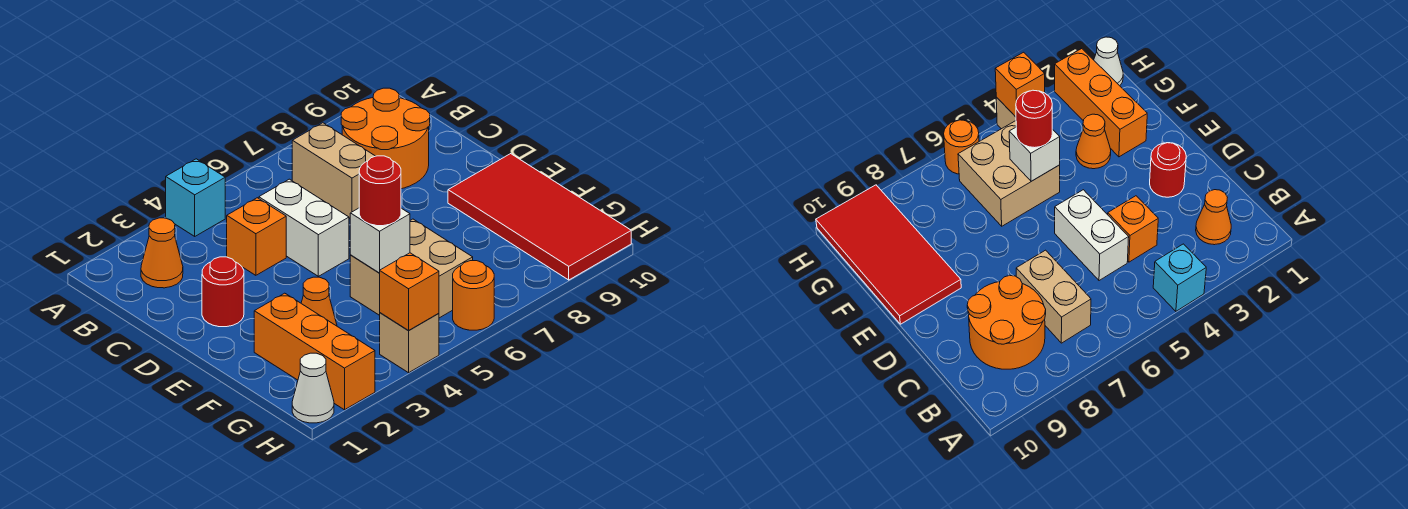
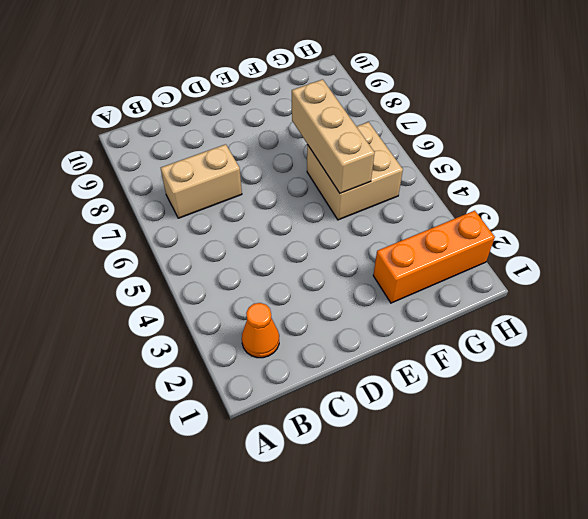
tan brick F5:F7 level 2 -> white brick F5 level 2
none -> cyan brick A4 level 1
none -> orange round brick B8:C9 level 1
none -> orange brick C4 level 1

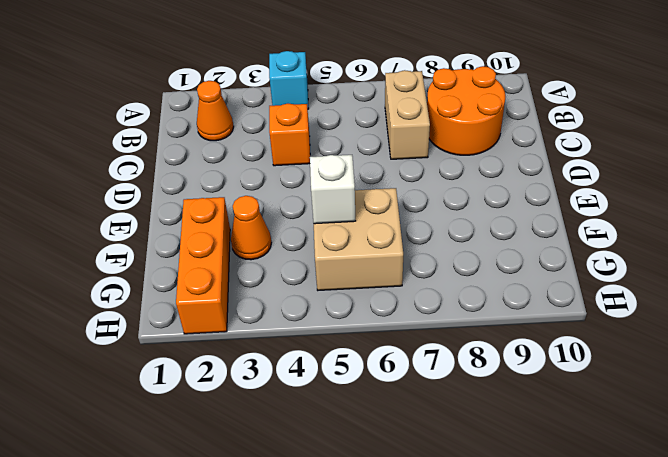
none -> white brick C5:D5 level 1
none -> red round brick D2 level 1
none -> red tile E9:H10 level 1

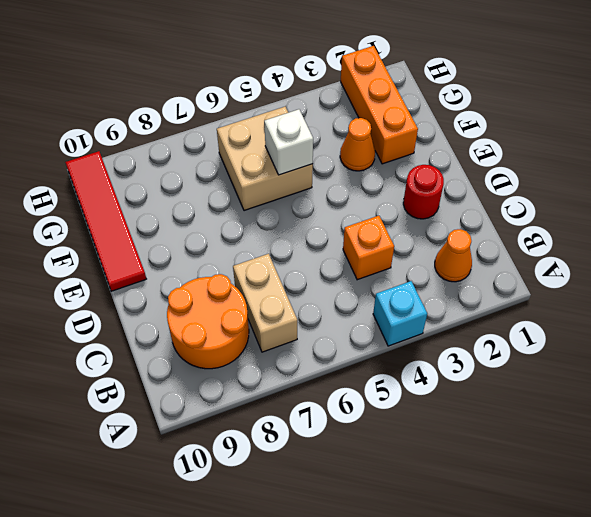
red tile E10:H10 level 1 -> red tile E9:H10 level 1
none -> white brick C5:D5 level 1
none -> white cone H1 level 1
none -> tan brick H4 level 1

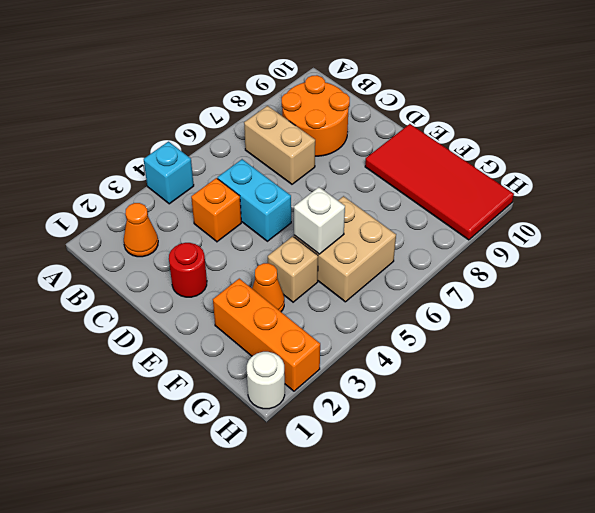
cyan brick C5:D5 level 1 -> white brick C5:D5 level 1
tan brick F4 level 1 -> tan brick H4 level 1
white round brick H1 level 1 -> white cone H1 level 1
none -> orange round brick H6 level 1
none -> orange brick H4 level 2
none -> red round brick F5 level 3

